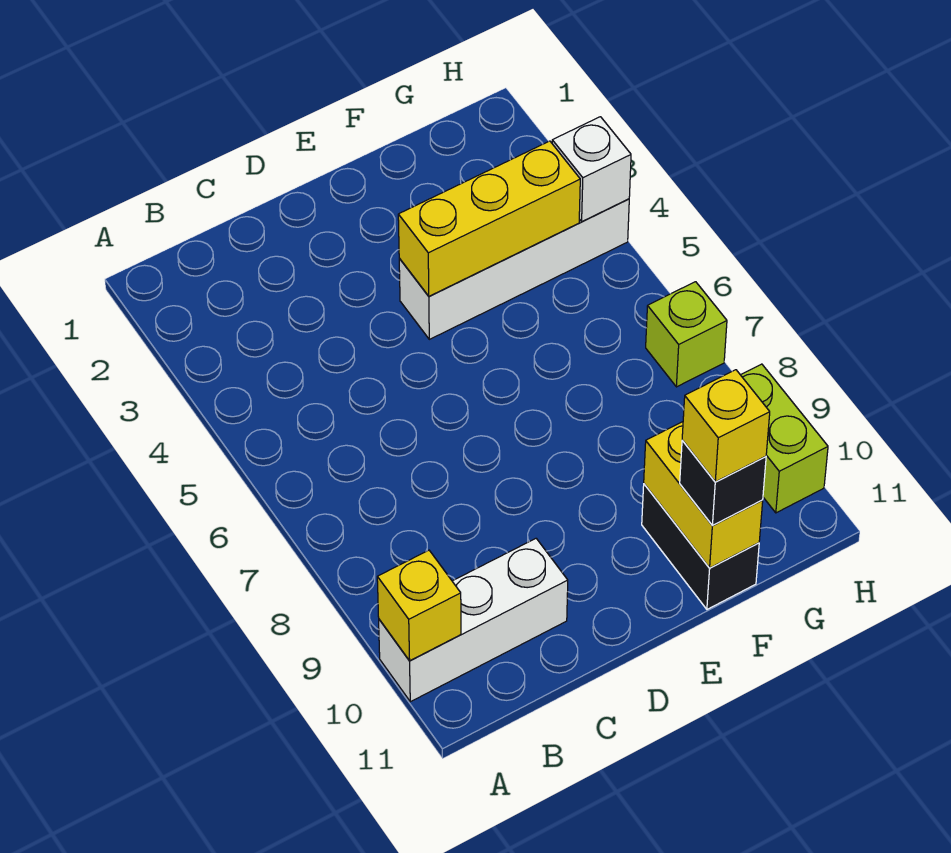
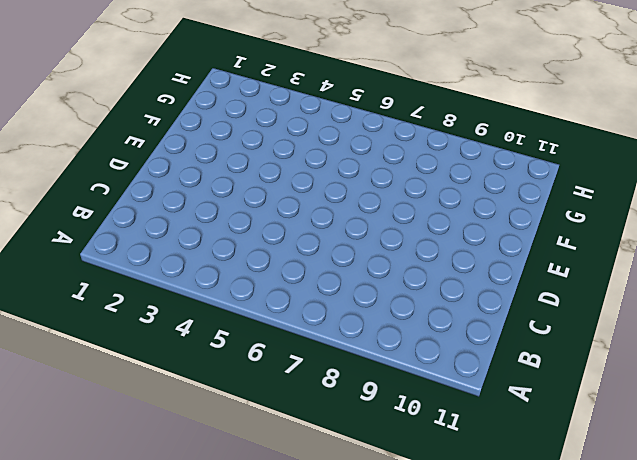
none -> white brick A10:C10 level 1
none -> white brick E4:H4 level 1

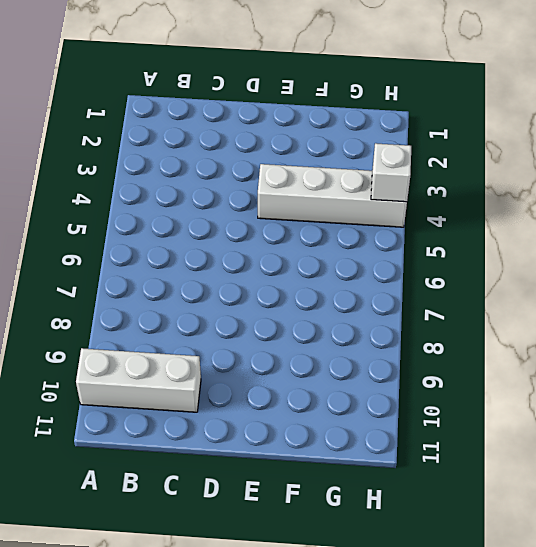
none -> black brick F10:F11 level 1
none -> lime brick H7 level 1

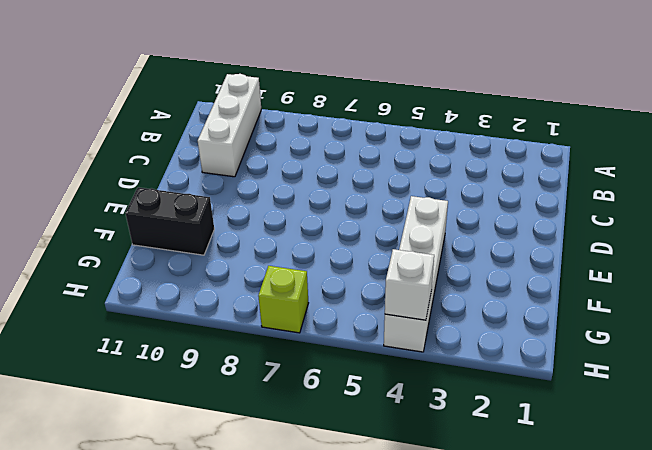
none -> lime brick H9:H10 level 1
none -> yellow brick A10 level 2

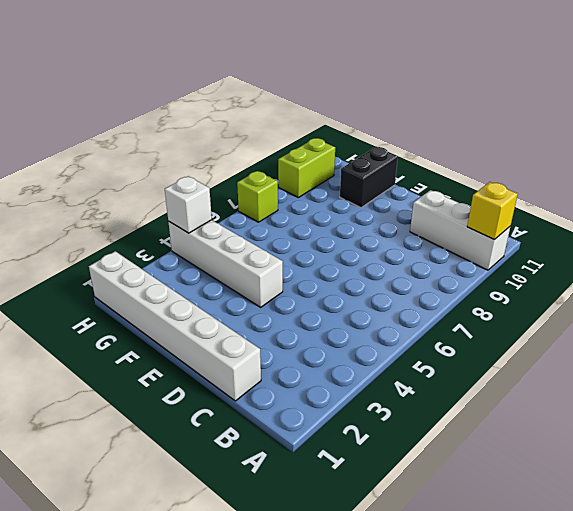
white brick C1:H1 level 1 -> none
none -> yellow brick E4:G4 level 2
none -> yellow brick F10:F11 level 2

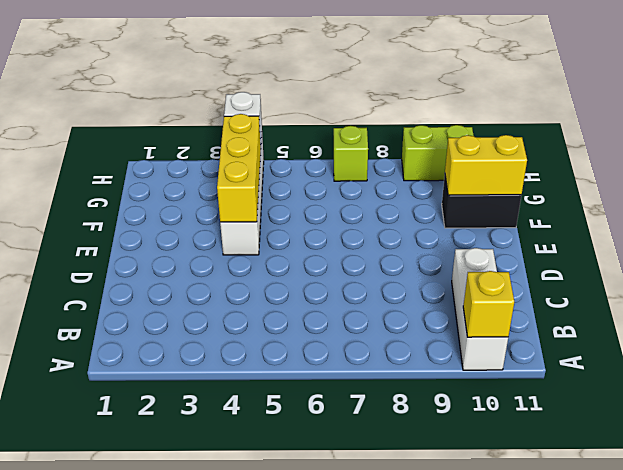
none -> black brick F11 level 3
none -> yellow brick F11 level 4

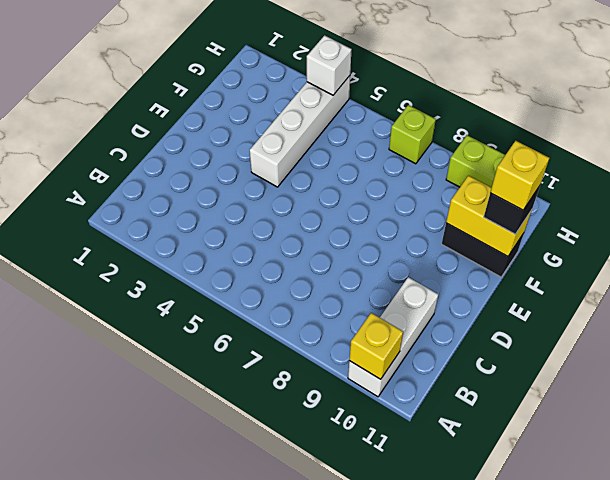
none -> yellow brick E4:G4 level 2

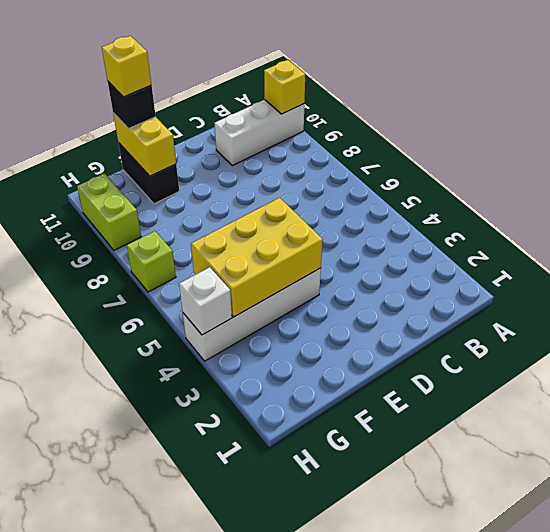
yellow brick E4:G5 level 2 -> yellow brick E4:G4 level 2

